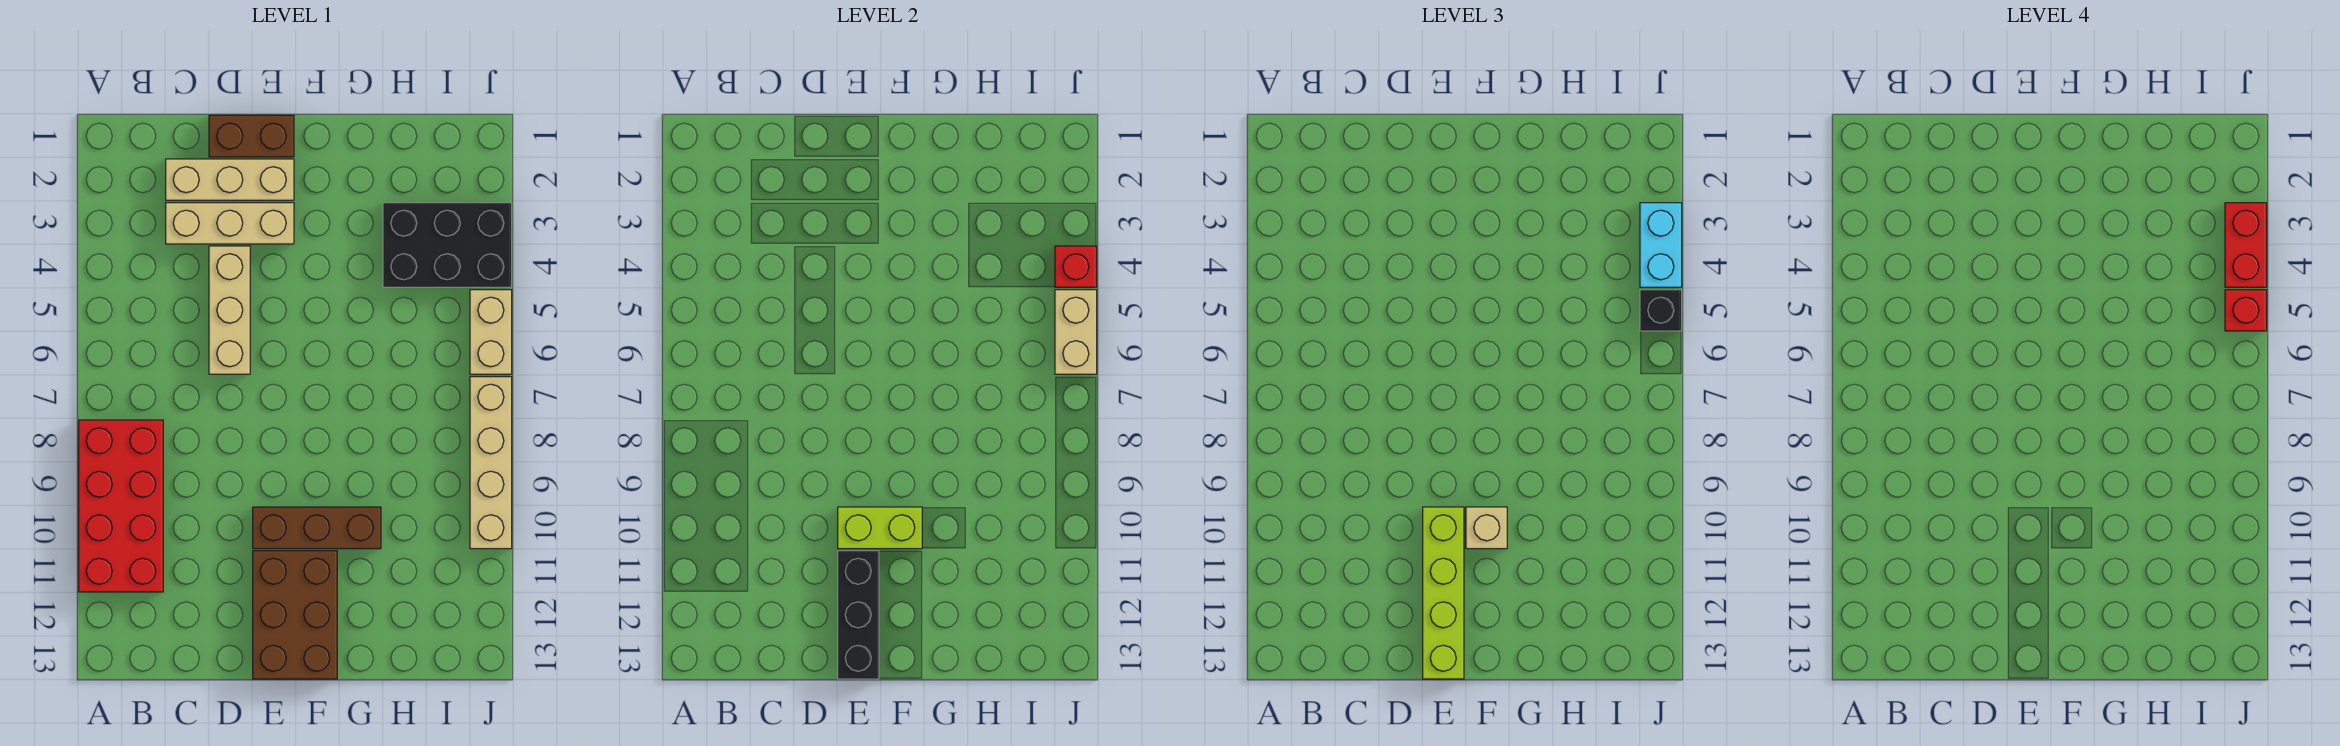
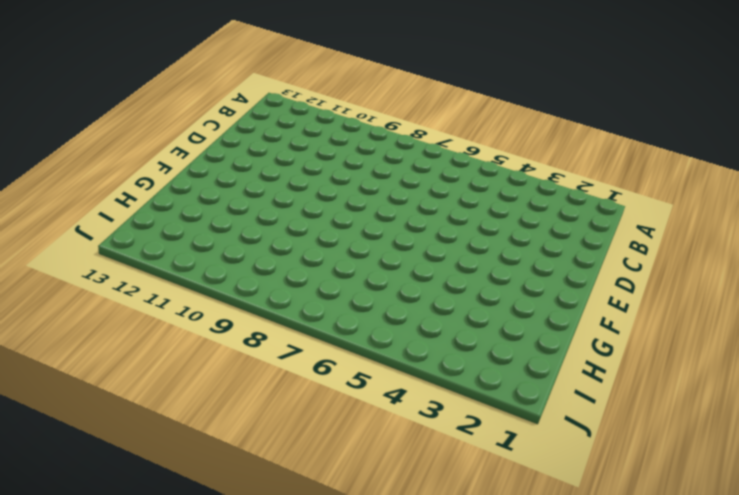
none -> red brick A8:B11 level 1
none -> tan brick C2:E2 level 1
none -> tan brick C3:E3 level 1

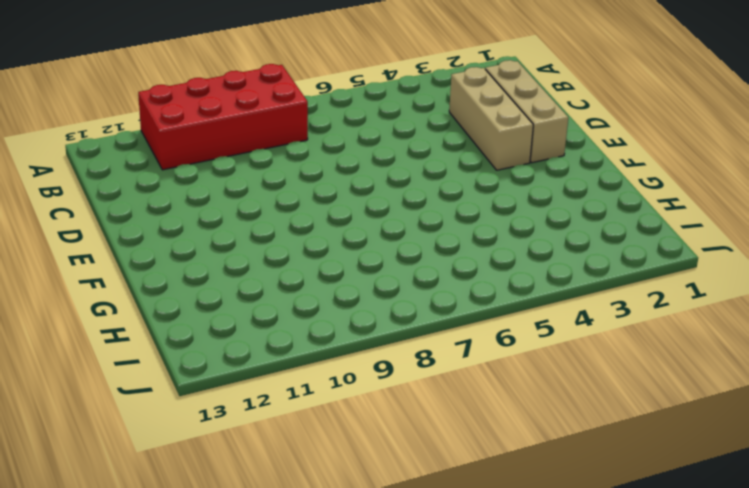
none -> brown brick D1:E1 level 1
none -> tan brick D4:D6 level 1
none -> brown brick E10:G10 level 1

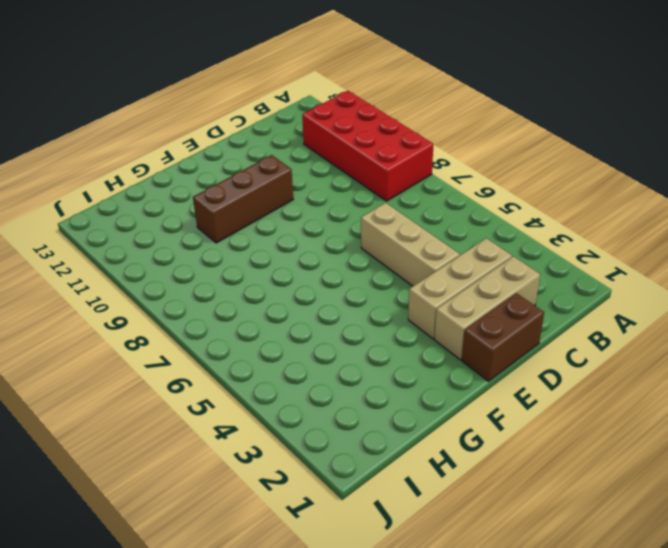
none -> brown brick E11:F13 level 1
none -> black brick H3:J4 level 1
none -> tan brick J5:J6 level 1

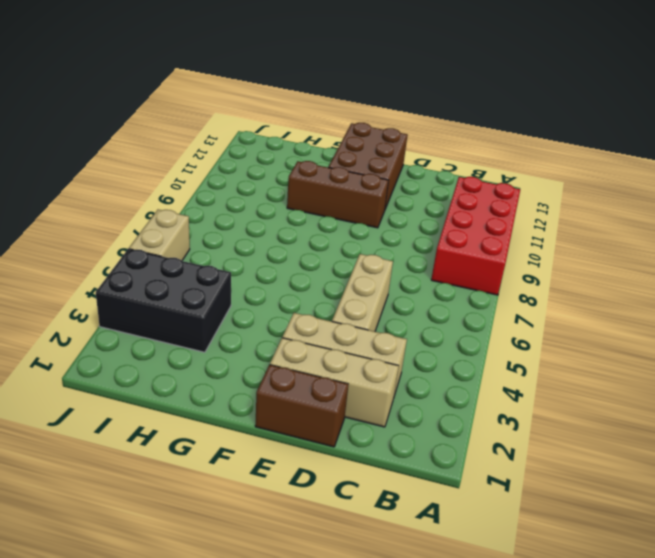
none -> tan brick J7:J10 level 1
none -> lime brick E10:F10 level 2
none -> black brick E11:E13 level 2

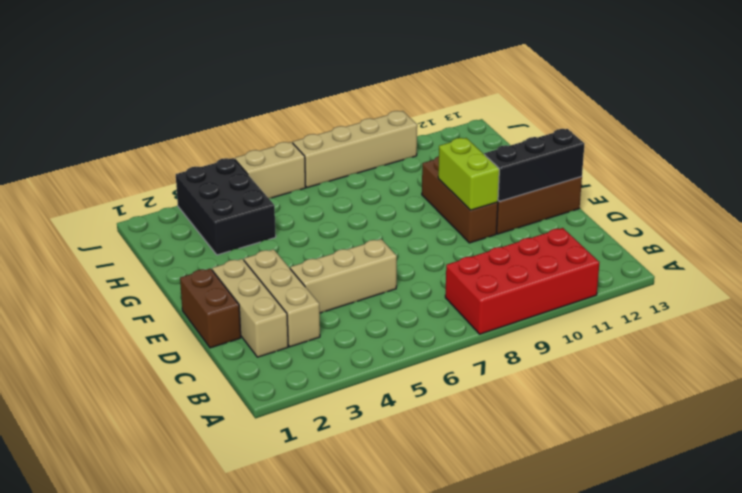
none -> red brick J4 level 2
none -> tan brick J5:J6 level 2
none -> lime brick E10:E13 level 3

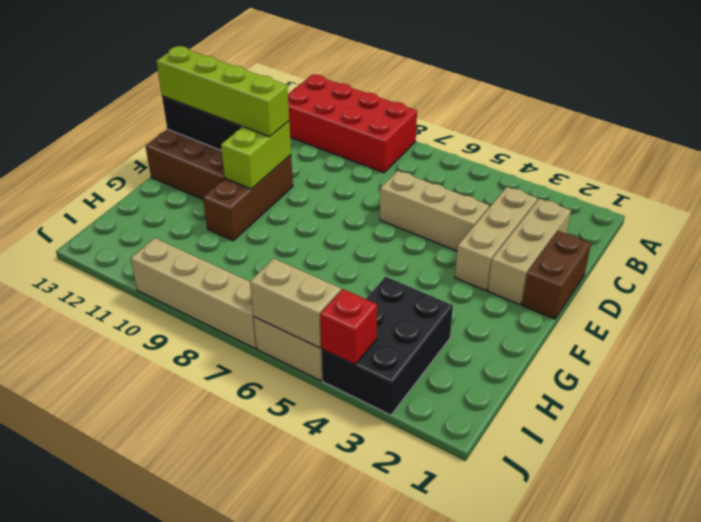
none -> tan brick F10 level 3
none -> cyan brick J3:J4 level 3
none -> black brick J5 level 3

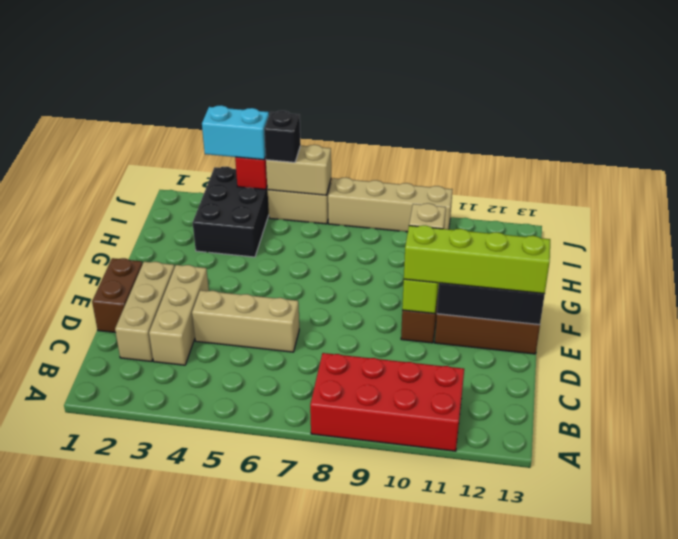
none -> red brick J3:J4 level 4
none -> red brick J5 level 4

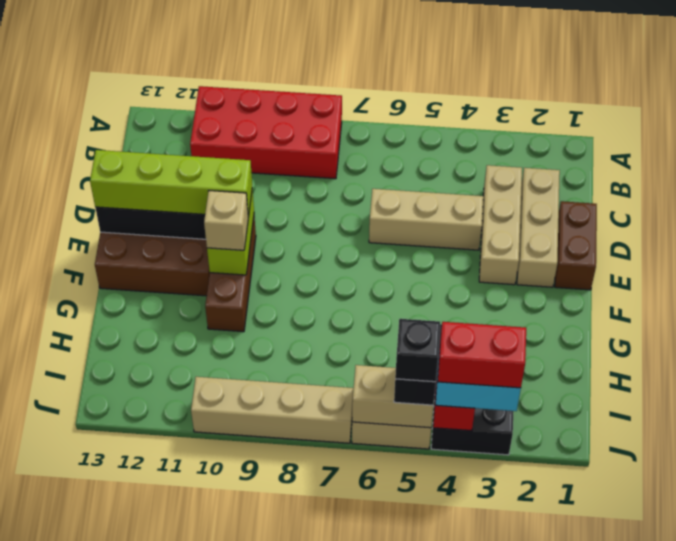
black brick J5 level 4 -> red brick J5 level 4

